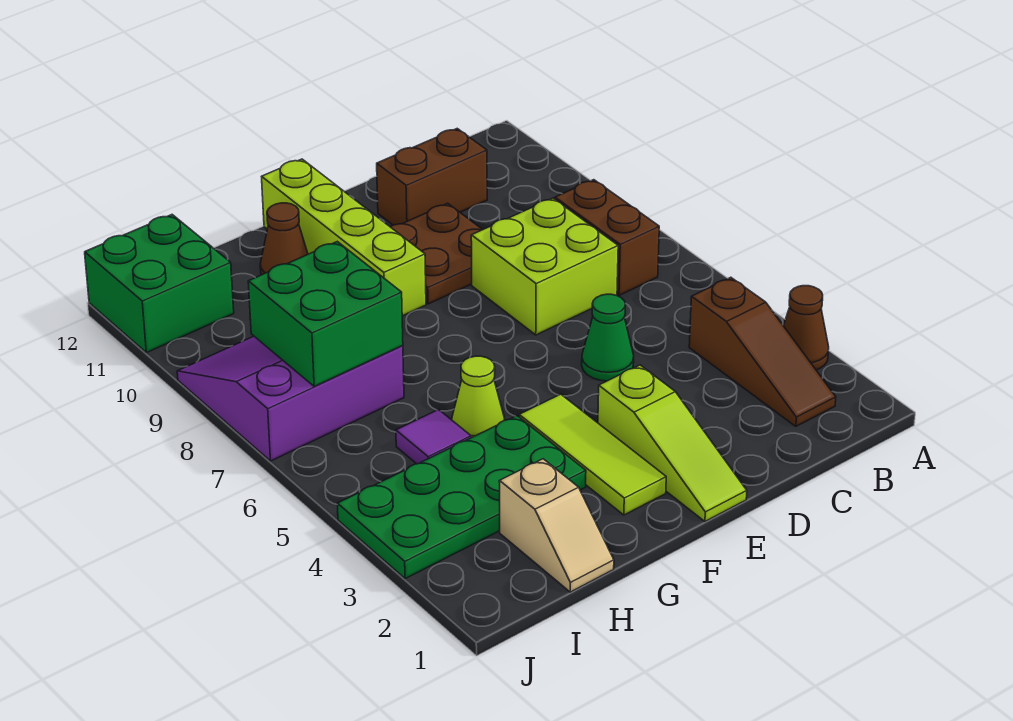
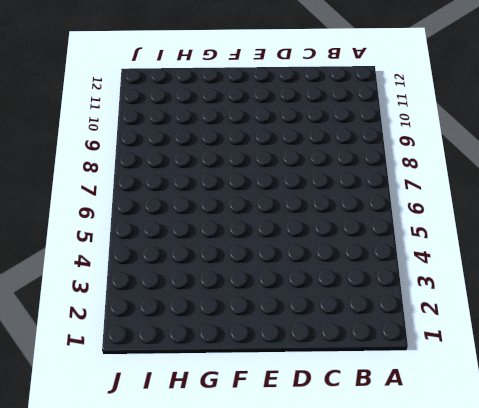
none -> brown cone A3 level 1
none -> brown slope B2:B4 level 1 top 4
none -> brown brick B7:B8 level 1

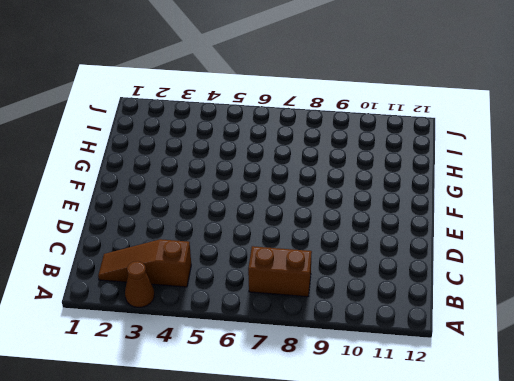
none -> lime brick C7:D8 level 1
none -> brown brick C11:D11 level 1
none -> green cone D5 level 1

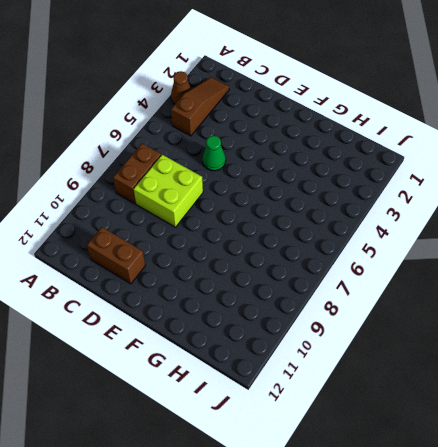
none -> brown plate D9:E10 level 1
none -> lime slope E1:E3 level 1 top 3
none -> lime tile F2:F4 level 1

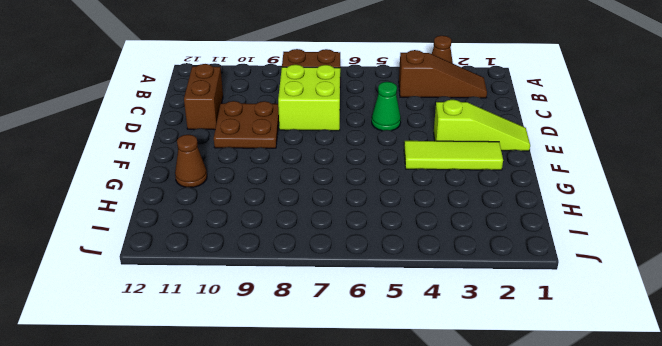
none -> lime brick F9:F12 level 1
none -> green plate G3:J4 level 1
none -> lime cone G5 level 1

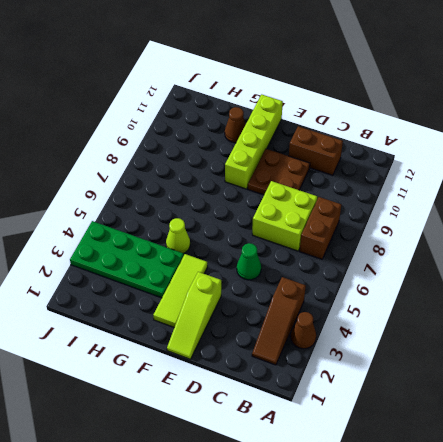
none -> tan slope H1:H2 level 1 top 2
none -> purple tile H5 level 1
none -> purple slope H7:J9 level 1 top 7

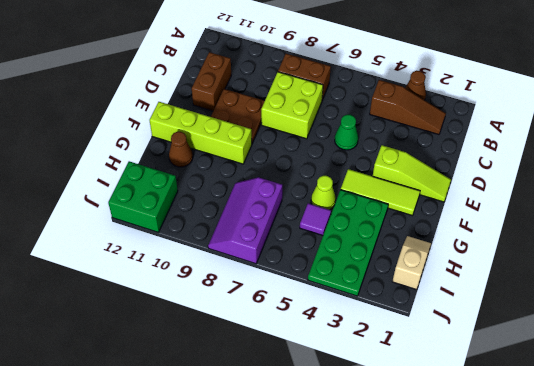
tan slope H1:I1 level 1 top I -> tan slope H1:H2 level 1 top 2
purple slope H7:J8 level 1 top 7 -> purple slope H7:J9 level 1 top 7
none -> green brick H7:I8 level 2

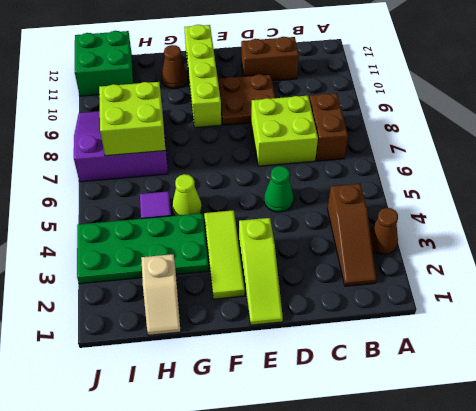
lime brick H7:I8 level 2 -> green brick H7:I8 level 2

